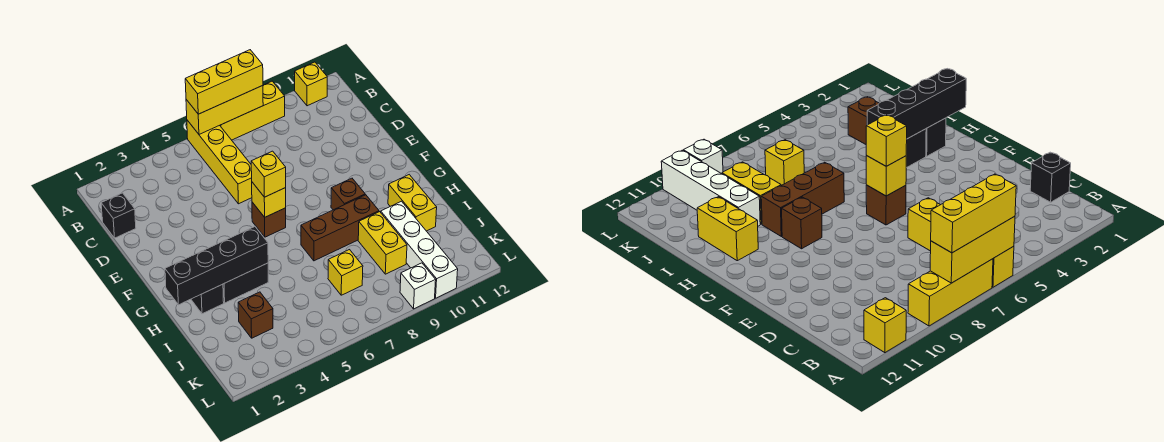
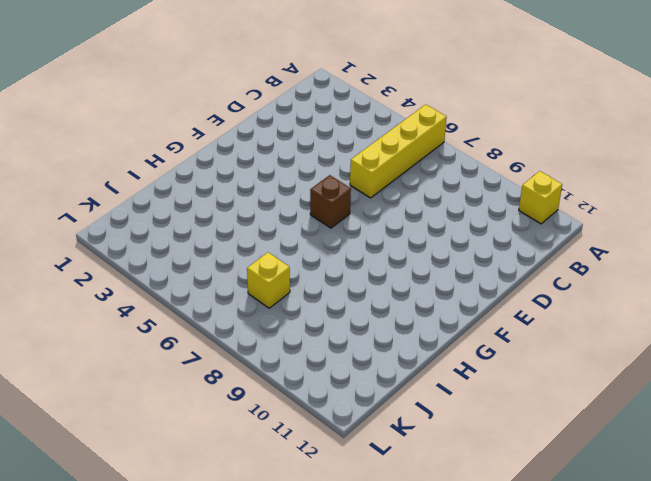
none -> yellow brick A7:A9 level 1
none -> black brick C1 level 1
none -> brown brick G9 level 1

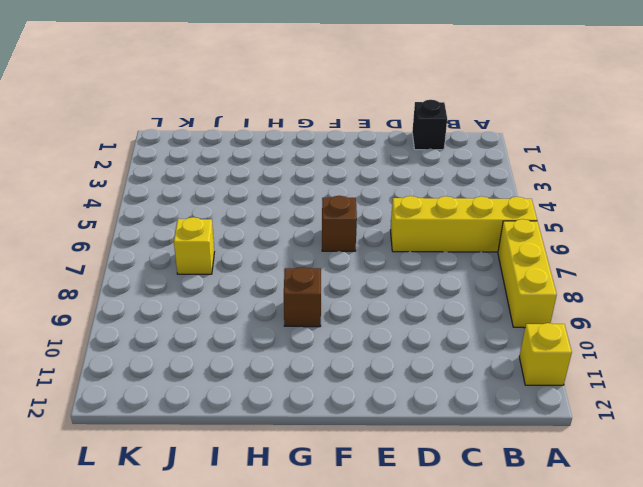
none -> black brick H2 level 1
none -> black brick H3:H4 level 1
none -> brown brick H7:H9 level 1

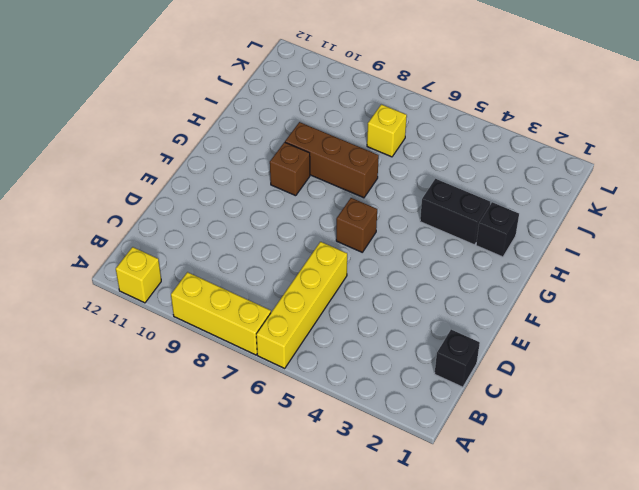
none -> yellow brick H11:I11 level 1
none -> yellow brick I9:J9 level 1
none -> white brick I10:L10 level 1

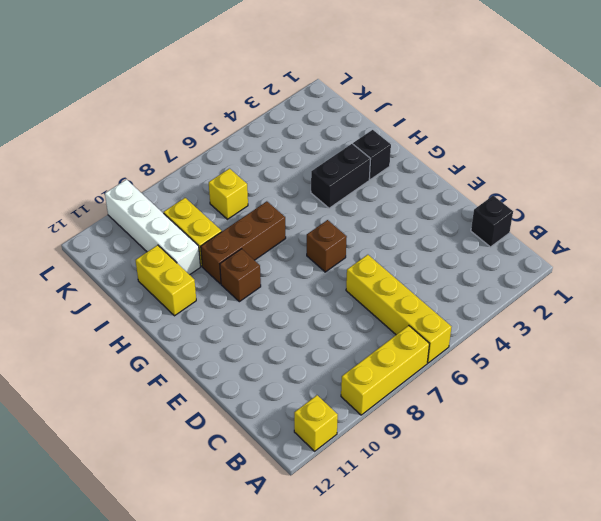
none -> brown brick J3 level 1
none -> white brick L9 level 1
none -> yellow brick A6:A8 level 2

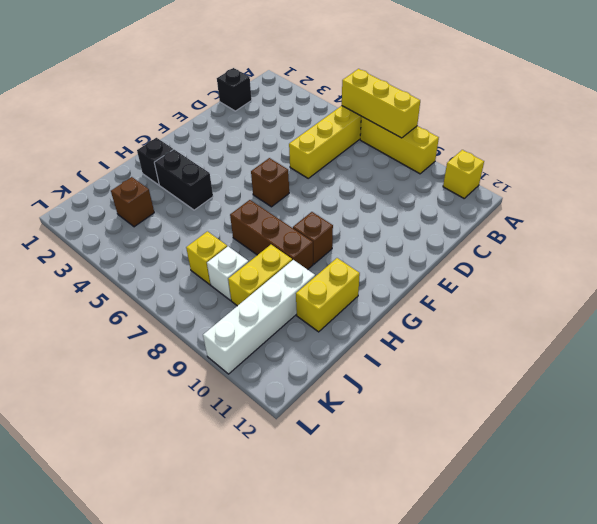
white brick J8 level 1 -> white brick L9 level 1
none -> yellow brick F6 level 2
none -> black brick H1:H4 level 2
none -> yellow brick A6:A8 level 3

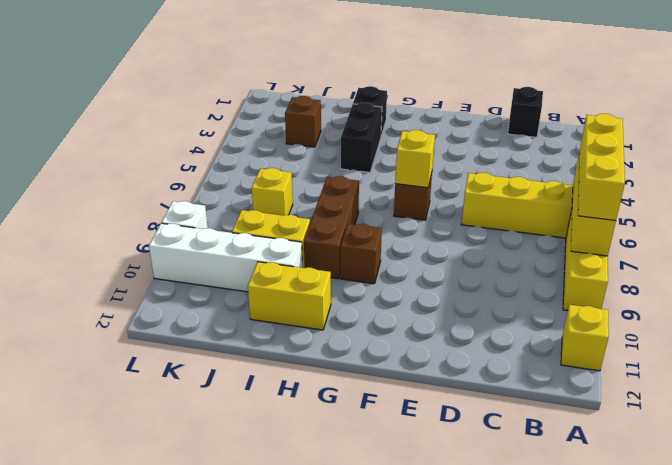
none -> black brick H1:H4 level 2
none -> yellow brick F6 level 3

